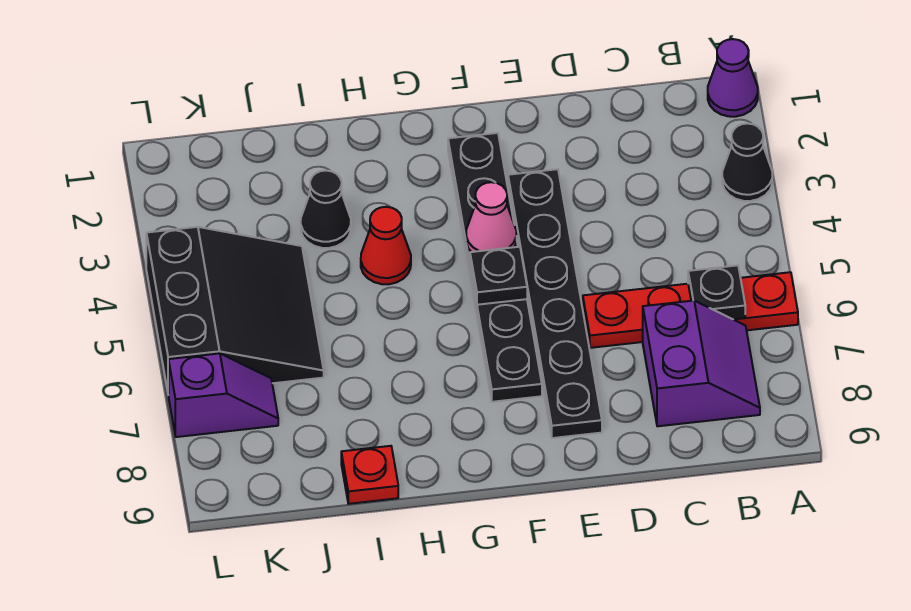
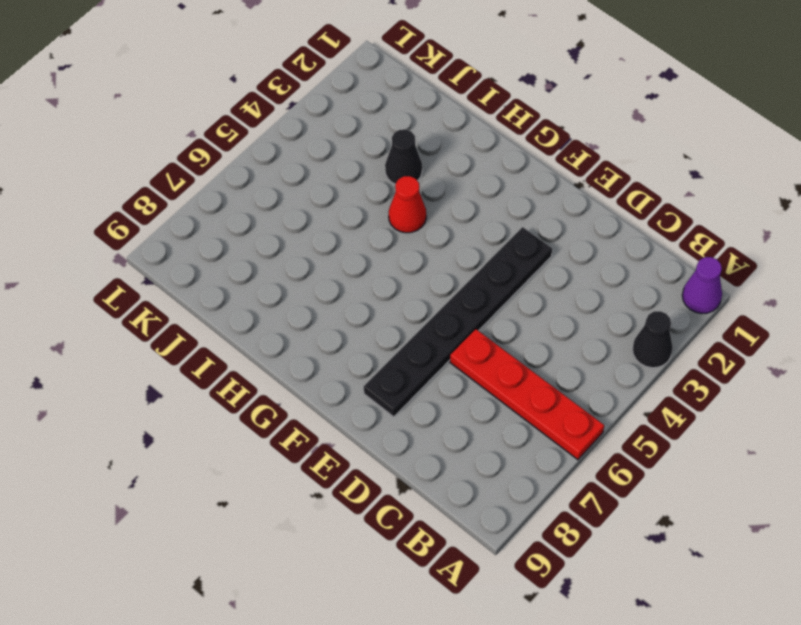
none -> purple slope B7:C8 level 1 top C
none -> black plate F2:F7 level 1
none -> red plate I9 level 1

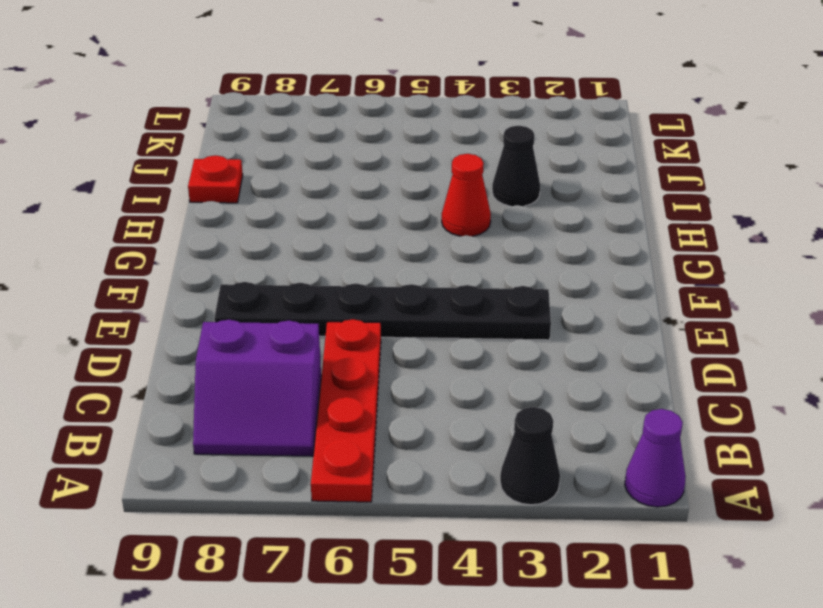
none -> black plate F2:F7 level 1
none -> black slope J4:L6 level 1 top L
none -> purple slope K7:L7 level 1 top L

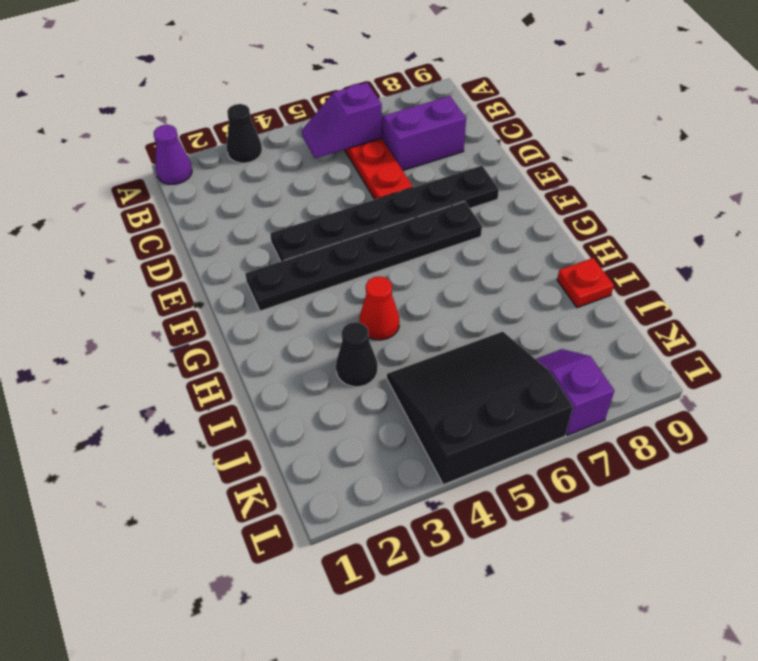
purple slope B5:B6 level 2 top 6 -> black plate B6 level 2
none -> pink cone F4 level 2
none -> black plate F5 level 2

